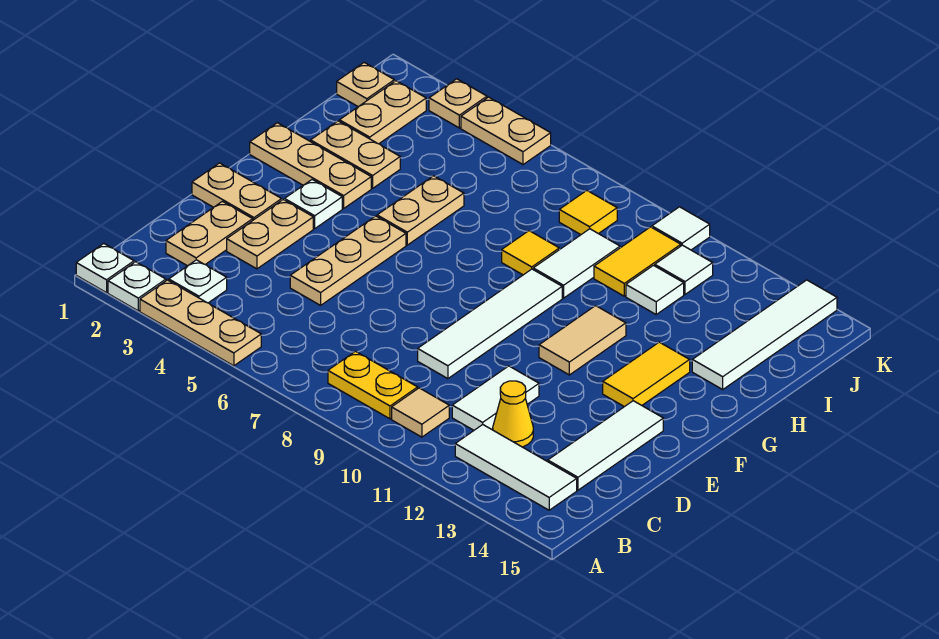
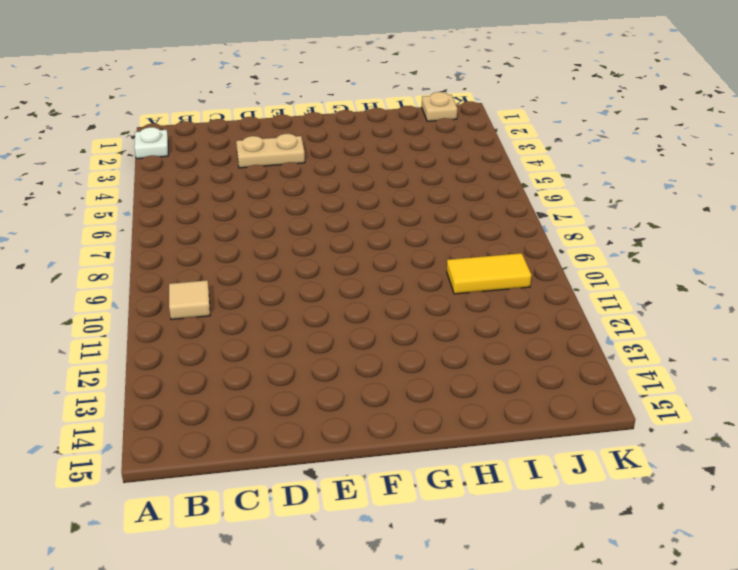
none -> white plate A1 level 1
none -> tan plate A3:A5 level 1
none -> white plate B3 level 1
none -> yellow plate B8:B9 level 1

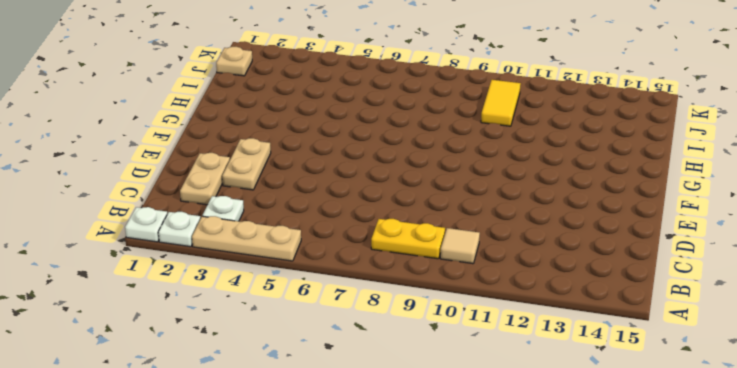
none -> white tile B12:B14 level 1
none -> white tile C11:D11 level 1
none -> yellow cone C12 level 1
none -> white tile C14:E14 level 1

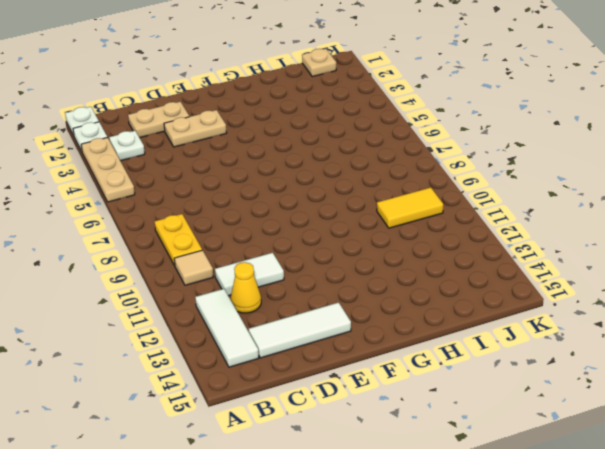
none -> tan plate D5:F5 level 1
none -> white tile D9:G9 level 1
none -> tan plate E1:E2 level 1
none -> white plate F3 level 1

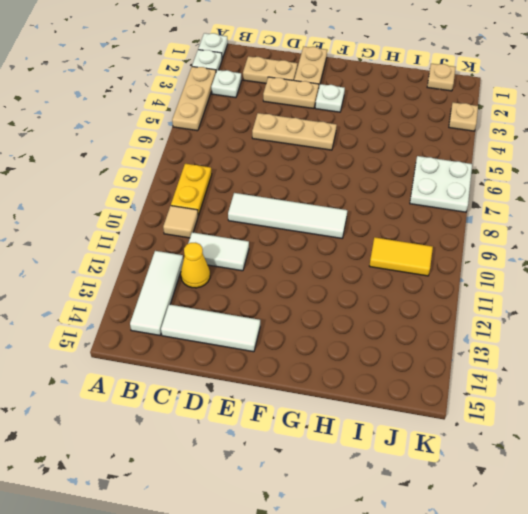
white plate J6:K7 level 1 -> none
none -> tan tile F11:G11 level 1
none -> yellow tile F13:G13 level 1
none -> tan plate G1:G3 level 1
none -> tan plate G5:H5 level 1

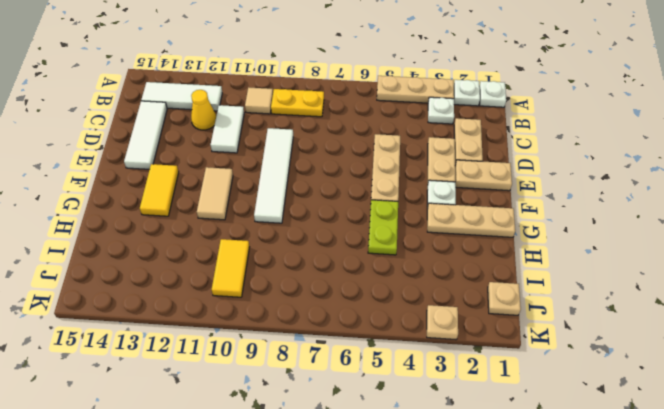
lime plate G5:H5 level 1 -> tan plate G5:H5 level 1
none -> tan plate H2:H3 level 1
none -> yellow tile H8 level 1
none -> white tile H9:I9 level 1
none -> white tile H14:K14 level 1

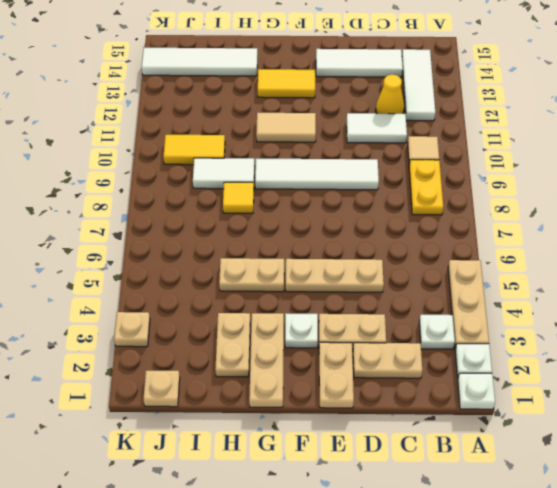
none -> tan plate I2:J2 level 1
none -> white tile I11 level 1
none -> yellow tile J8 level 1
none -> white tile J11 level 1

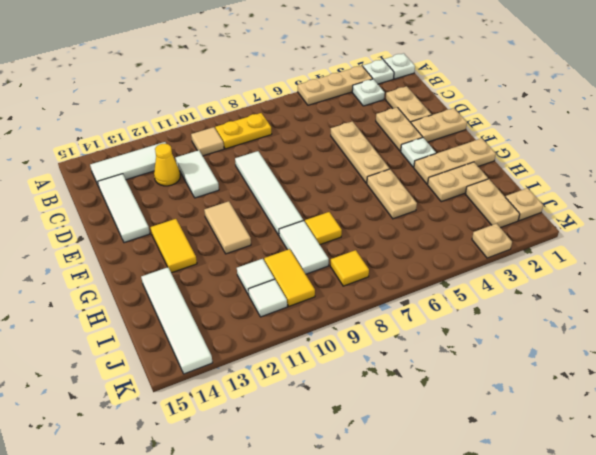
none -> tan plate K4:K5 level 1
none -> white tile K10 level 1

